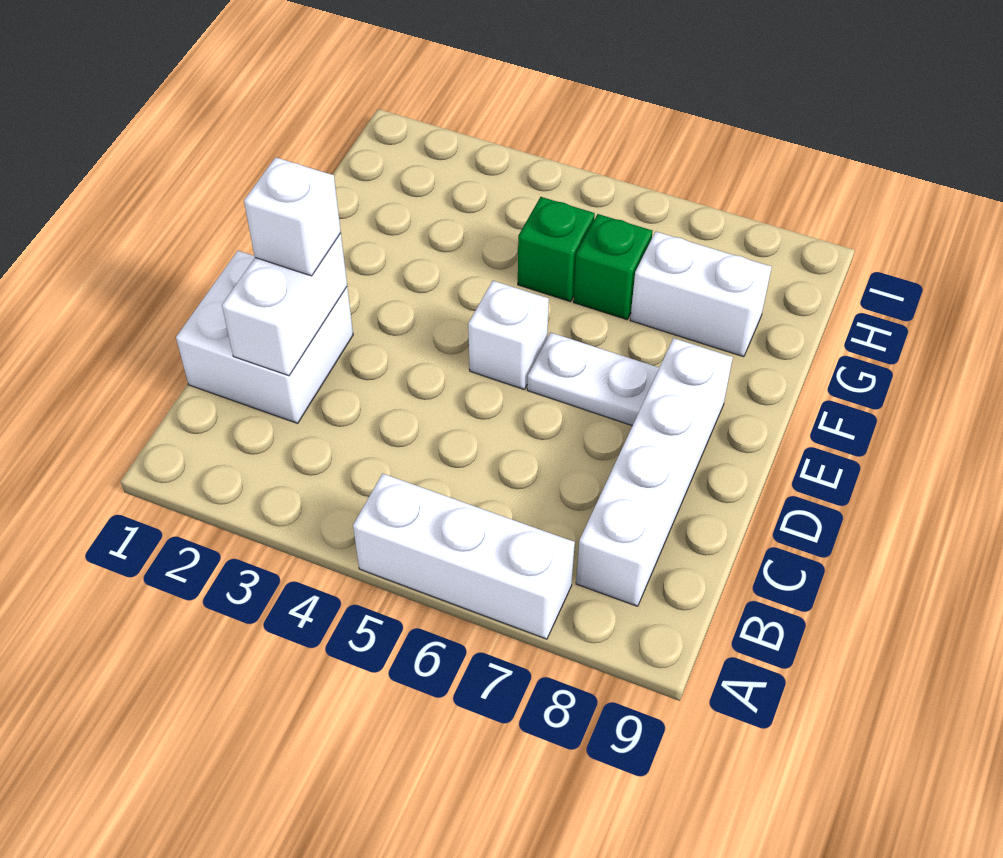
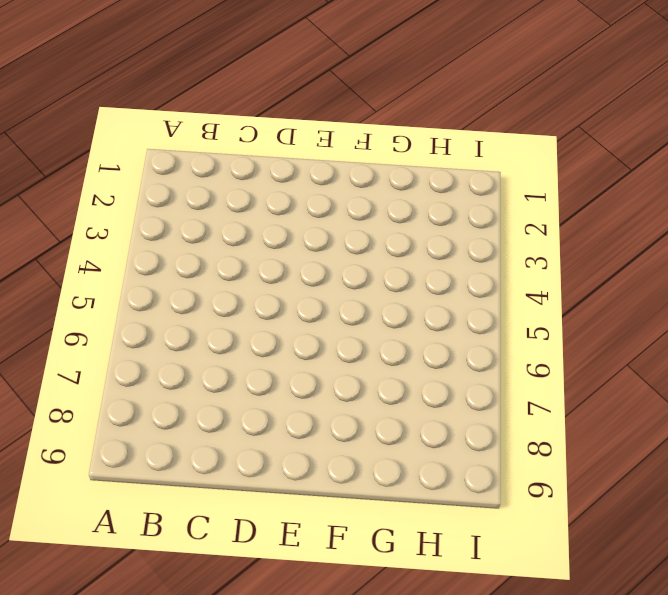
none -> white brick A5:A7 level 1
none -> white brick B8:E8 level 1

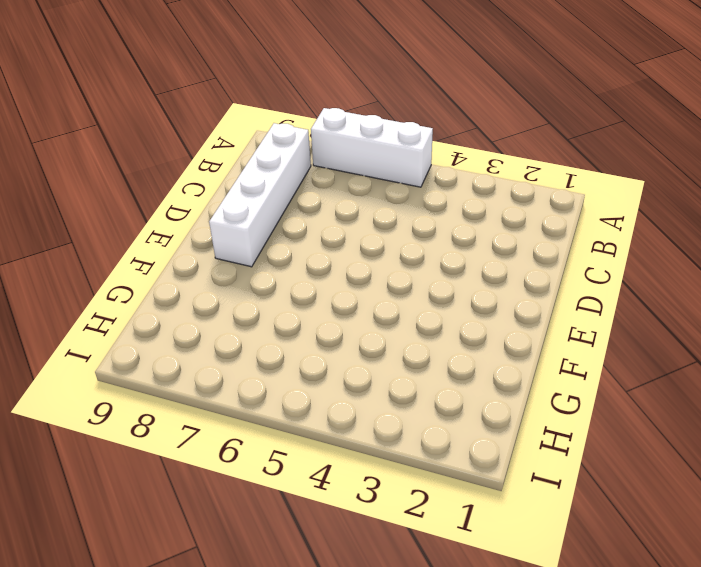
none -> white brick C1:D2 level 1
none -> white brick E5 level 1

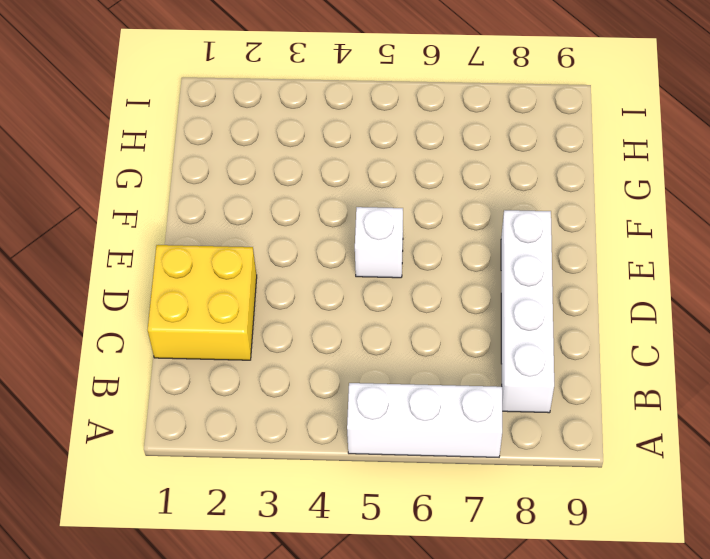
yellow brick C1:D2 level 1 -> white brick C1:D2 level 1
none -> white plate E6:E7 level 1
none -> green brick G5 level 1

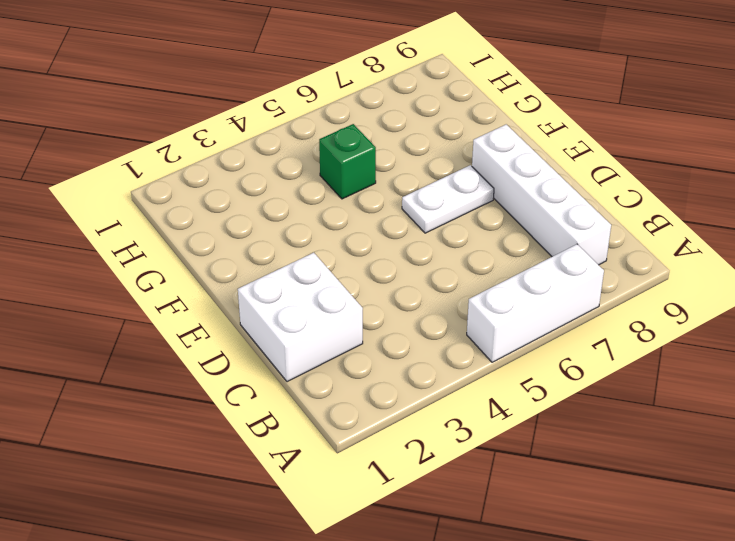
none -> white brick E5 level 1
none -> green brick G6 level 1

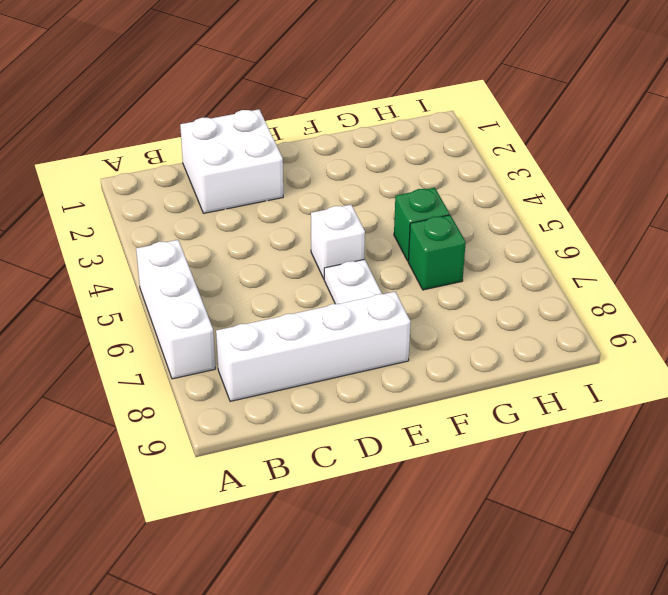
none -> white brick G7:G8 level 1
none -> white brick C2:D2 level 2

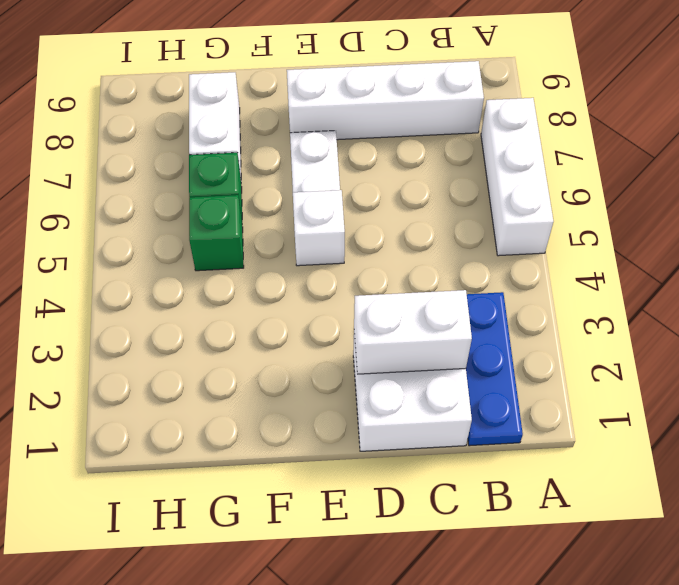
blue plate B1:B3 level 1 -> none
none -> white brick D2 level 3

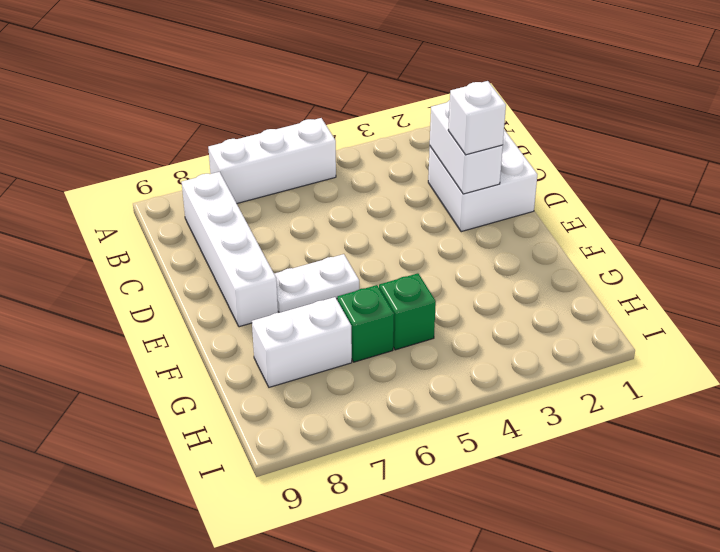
none -> white brick E5 level 1

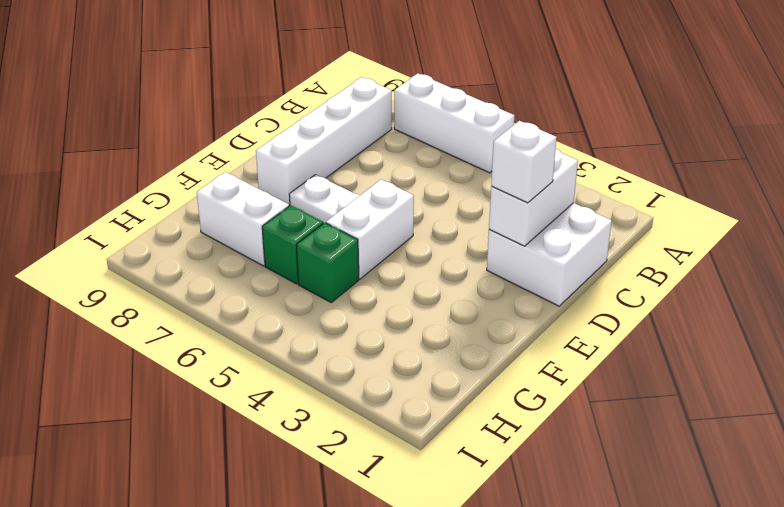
white brick E5:F5 level 1 -> white brick E5 level 1

